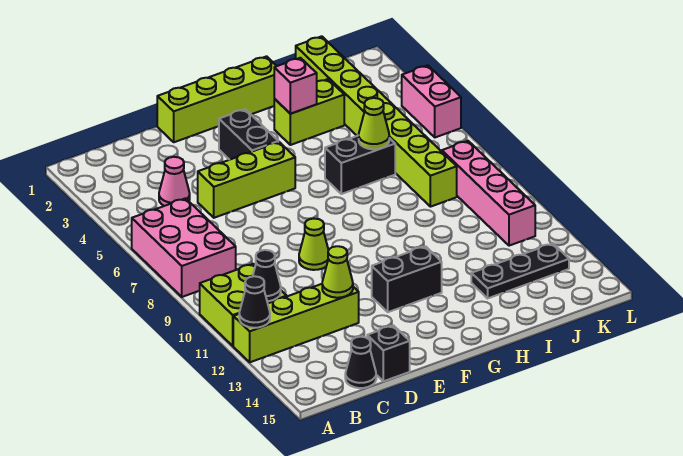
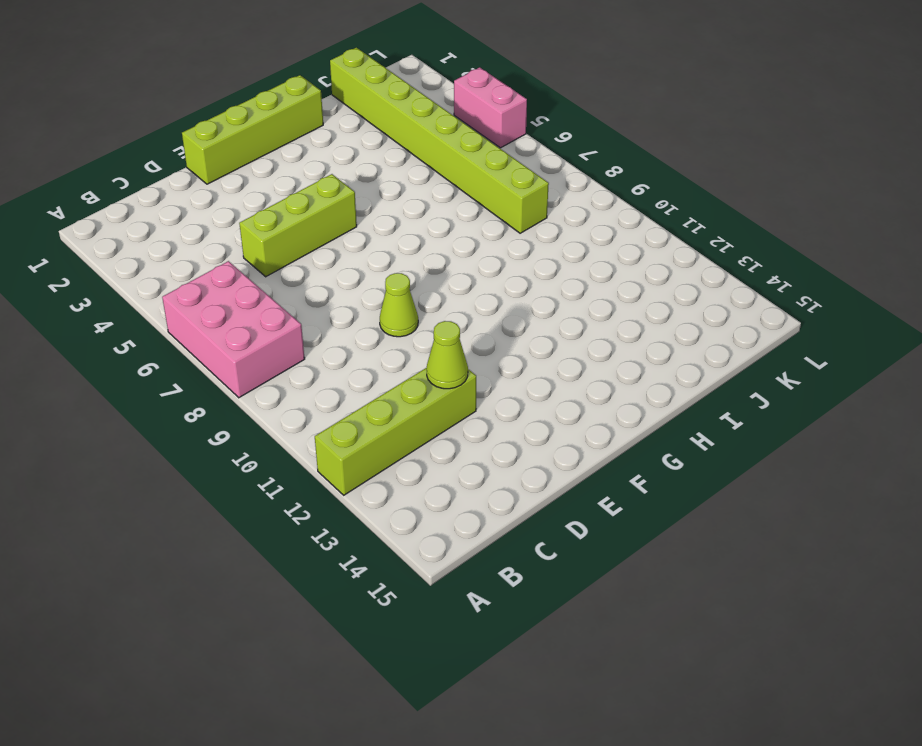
none -> lime brick A10:B11 level 1
none -> pink cone C4 level 1
none -> black cone C15 level 1

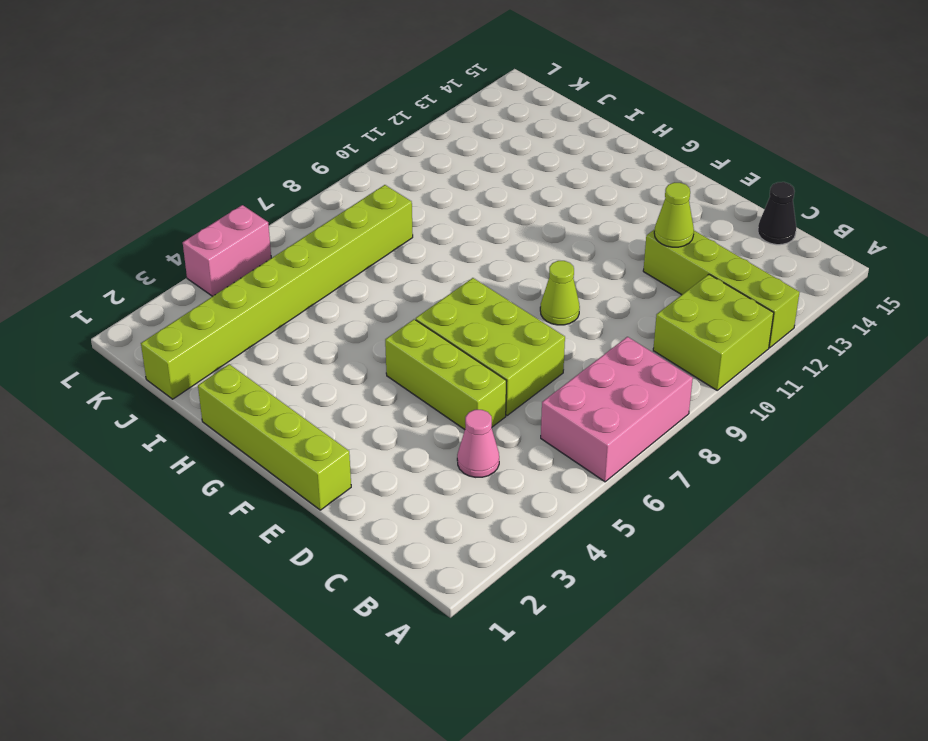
lime brick D6:F7 level 1 -> none
none -> black brick D15 level 1
none -> black brick F3:F4 level 1
none -> black brick F12:G12 level 1

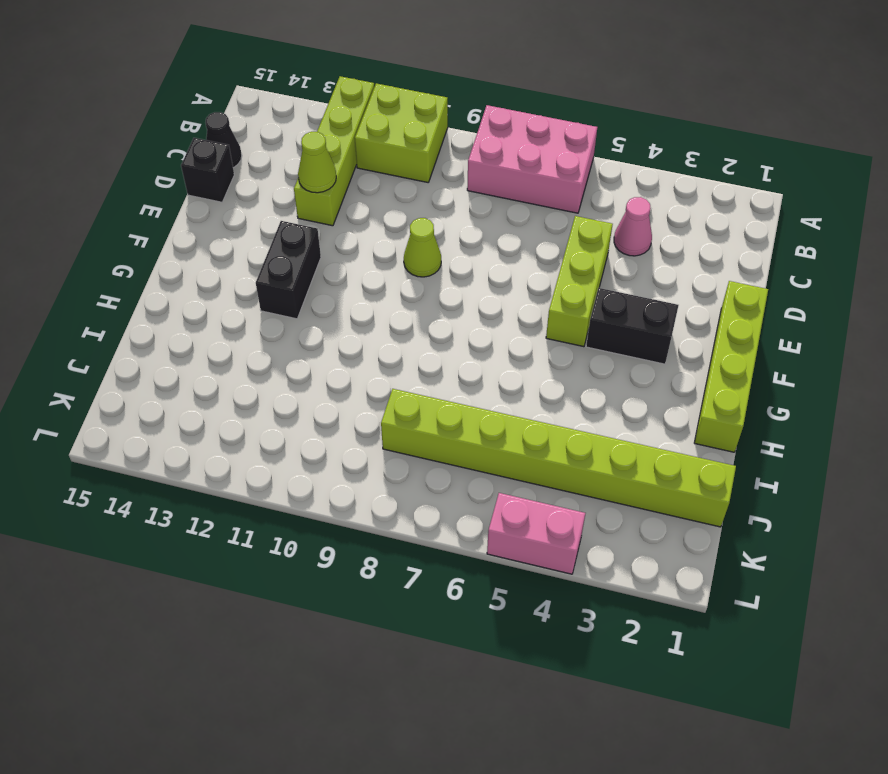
none -> lime brick H3:I3 level 1
none -> black brick H6:I6 level 1
none -> black plate I13:K13 level 1

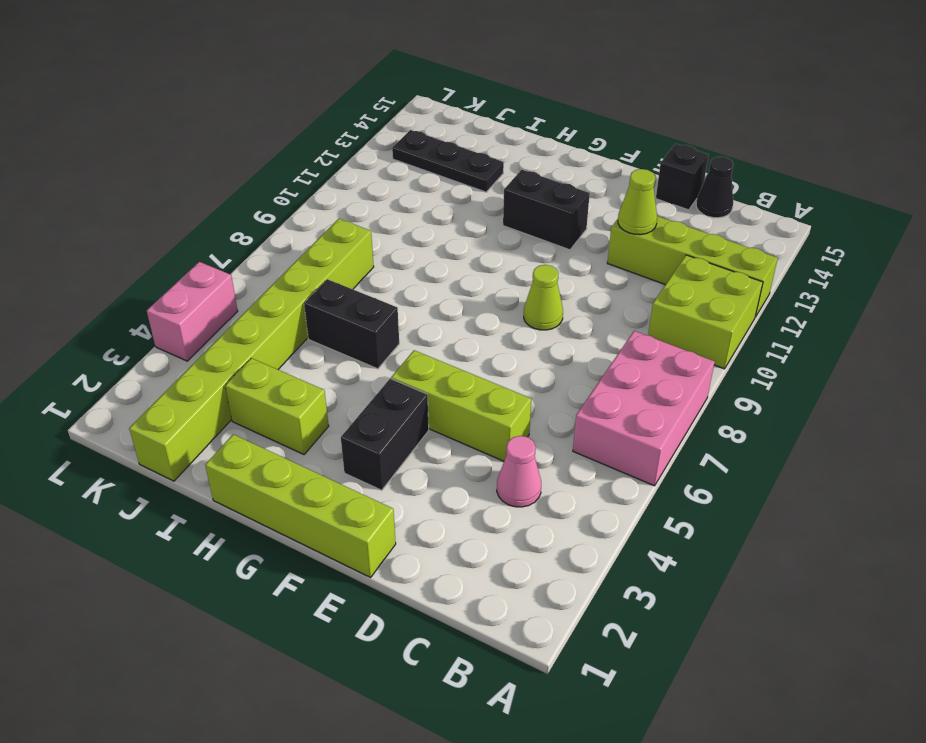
none -> pink brick K8:K11 level 1
none -> black cone A12 level 2
none -> black cone B11 level 2

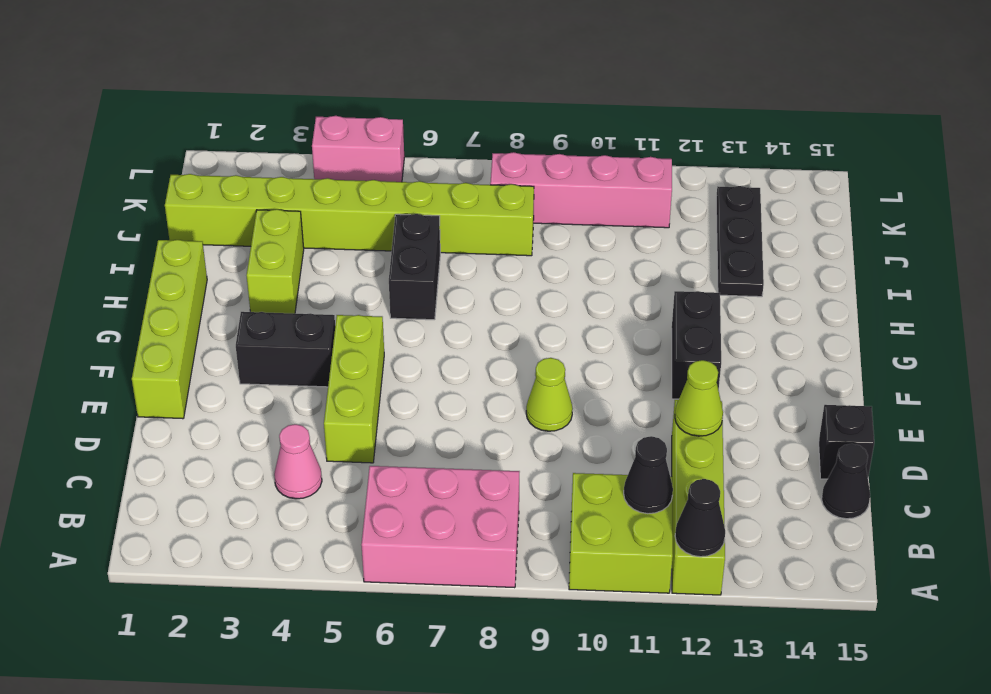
none -> pink brick H3 level 2
none -> lime cone I6 level 2

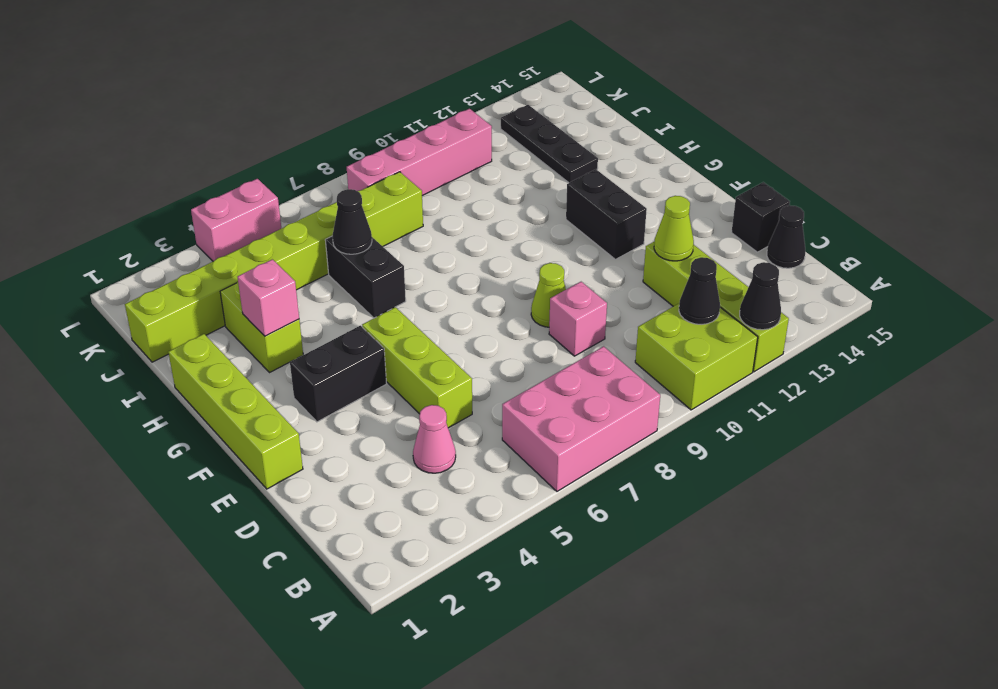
pink brick D9 level 1 -> none
black cone I6 level 2 -> lime cone I6 level 2

